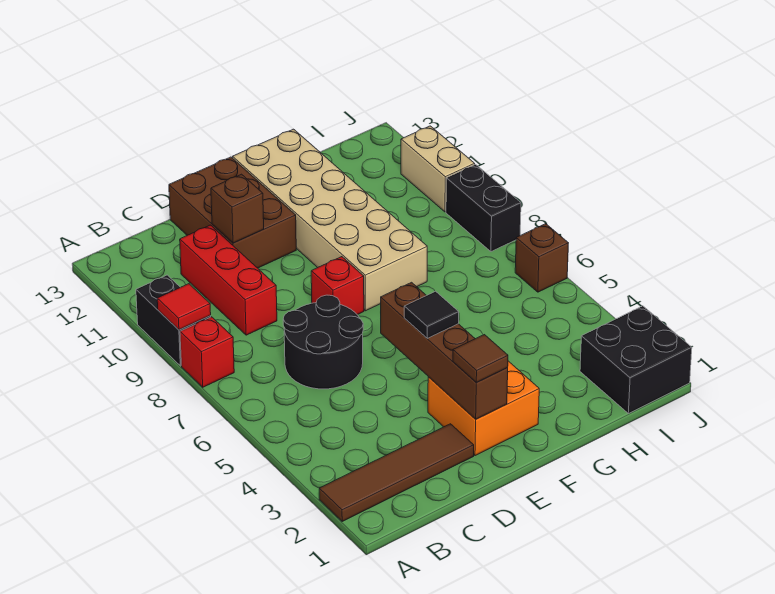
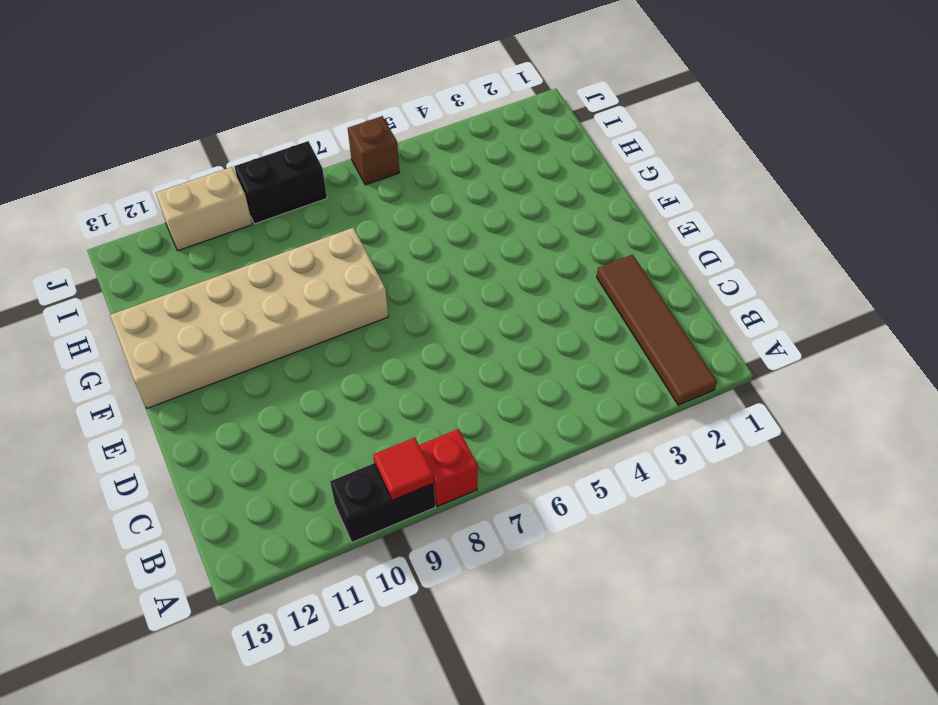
none -> black round brick C6:D7 level 1
none -> red brick C9:C11 level 1
none -> brown brick D11:E13 level 1

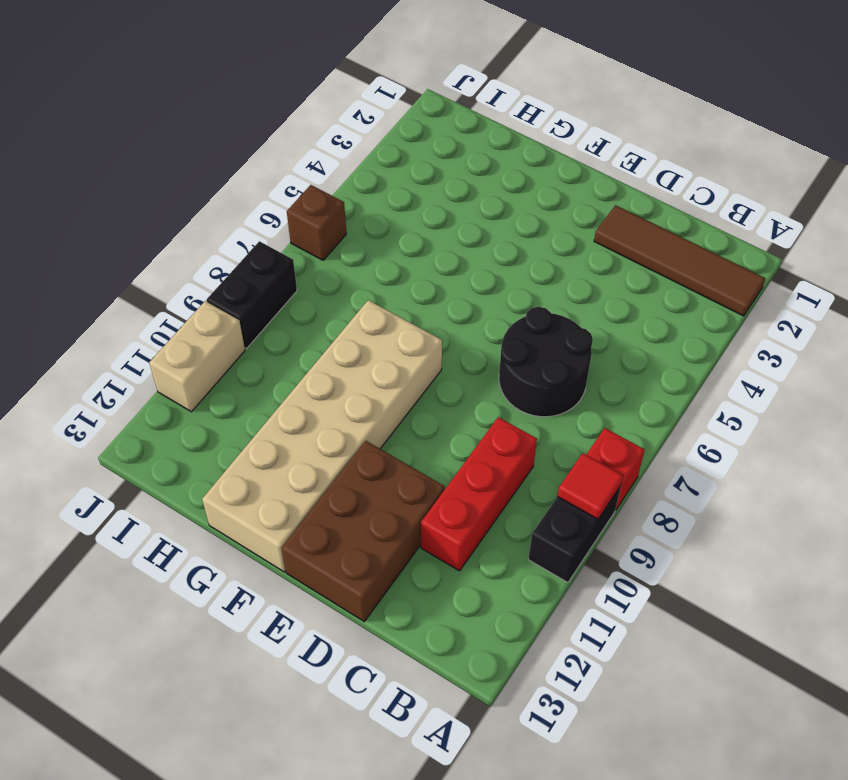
none -> orange brick E2:F3 level 1
none -> red brick E8 level 1
none -> black brick I1:J2 level 1

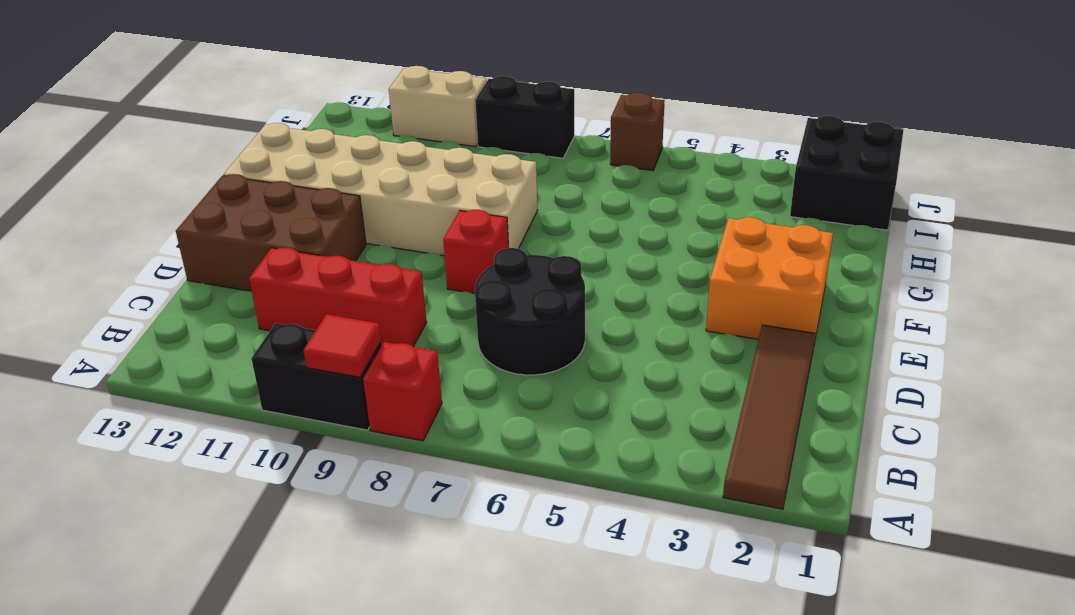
none -> brown brick D11 level 2
none -> brown brick E2:E5 level 2
none -> brown tile E2 level 3

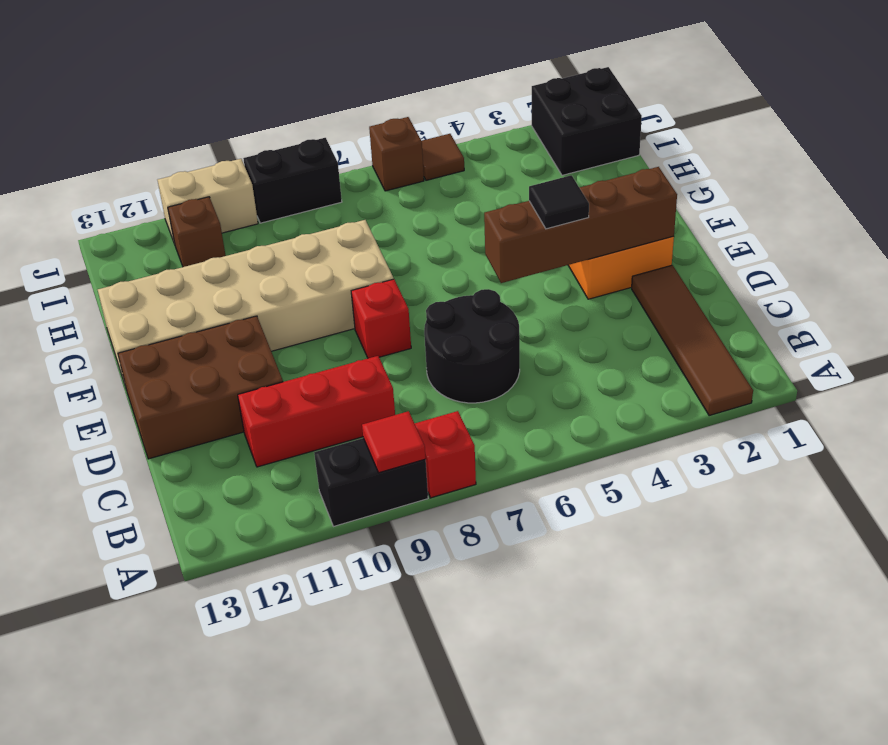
brown brick I11 level 1 -> brown brick D11 level 2
brown tile J5 level 1 -> brown tile E2 level 3

